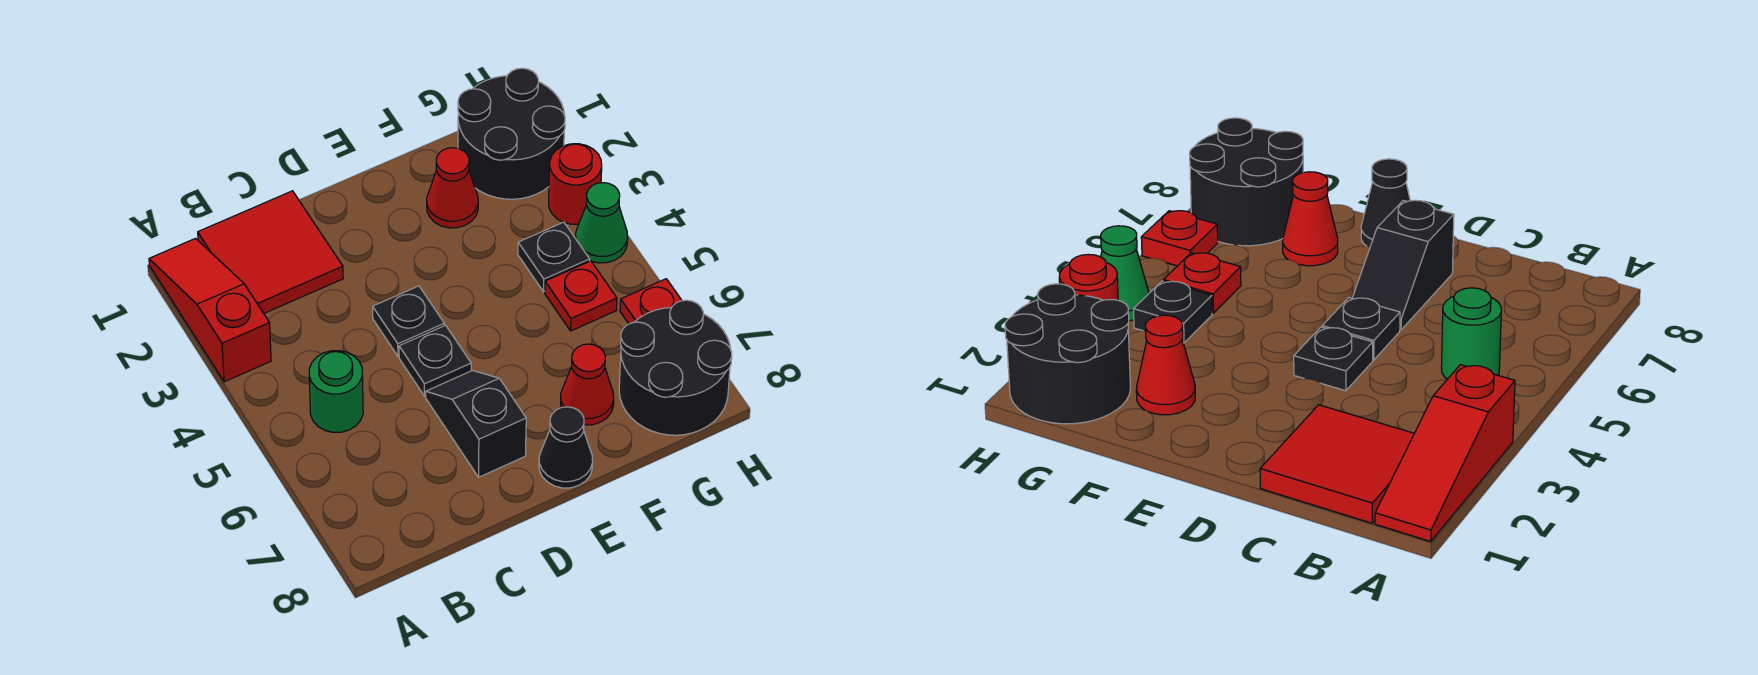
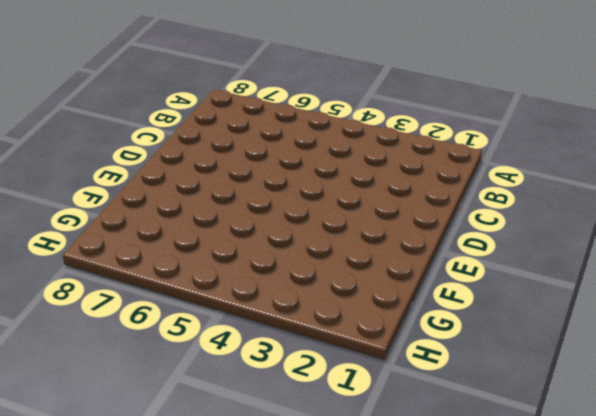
none -> red slope A1:A3 level 1 top 3
none -> red tile B1:C2 level 1
none -> green round brick B5 level 1

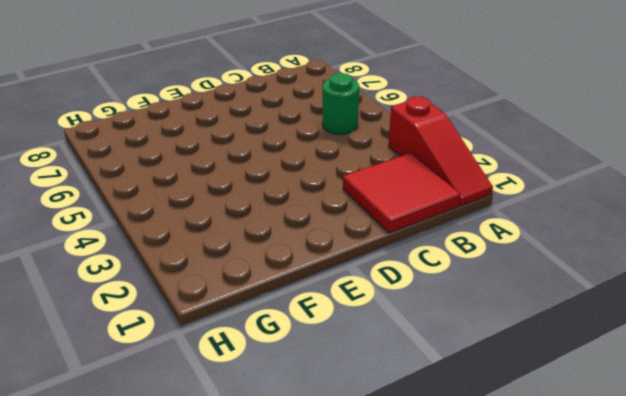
none -> black plate D4 level 1
none -> black plate D5 level 1
none -> black slope D6:D7 level 1 top 7

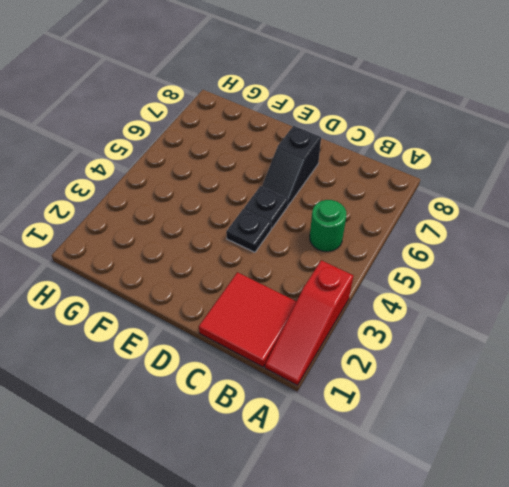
none -> black cone E8 level 1
none -> red cone F2 level 1
none -> red cone F7 level 1

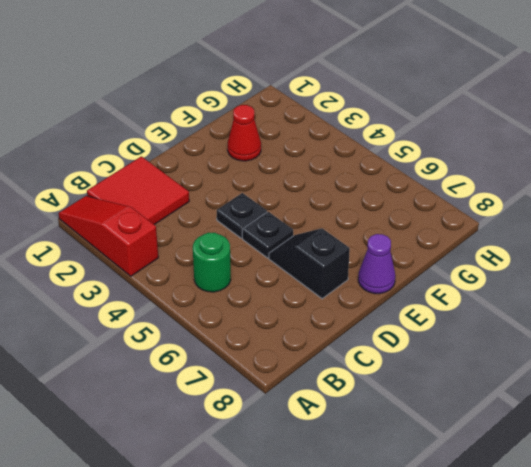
purple cone E8 level 1 -> black cone E8 level 1
none -> red cone F7 level 1
none -> black round brick G1:H2 level 1
none -> black plate G4 level 1

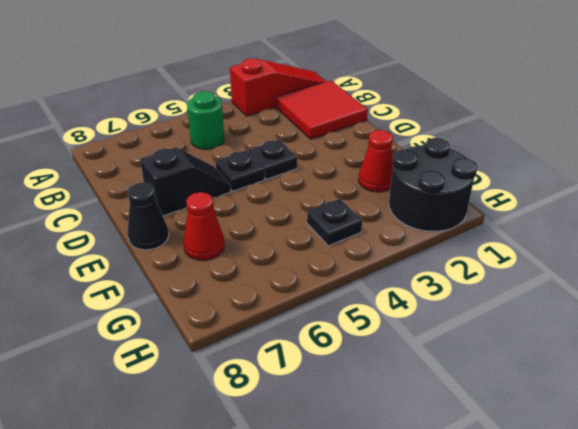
none -> red plate G5 level 1
none -> black round brick G7:H8 level 1
none -> red round brick H3 level 1

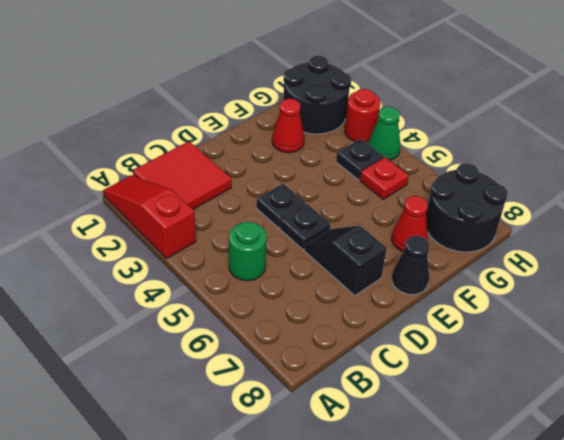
none -> red plate H6 level 1

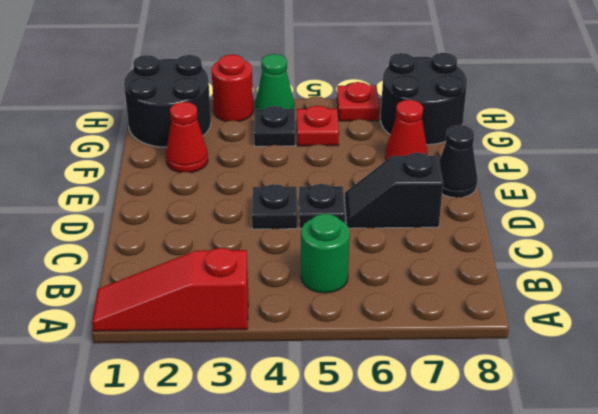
none -> red tile B1:C2 level 1

